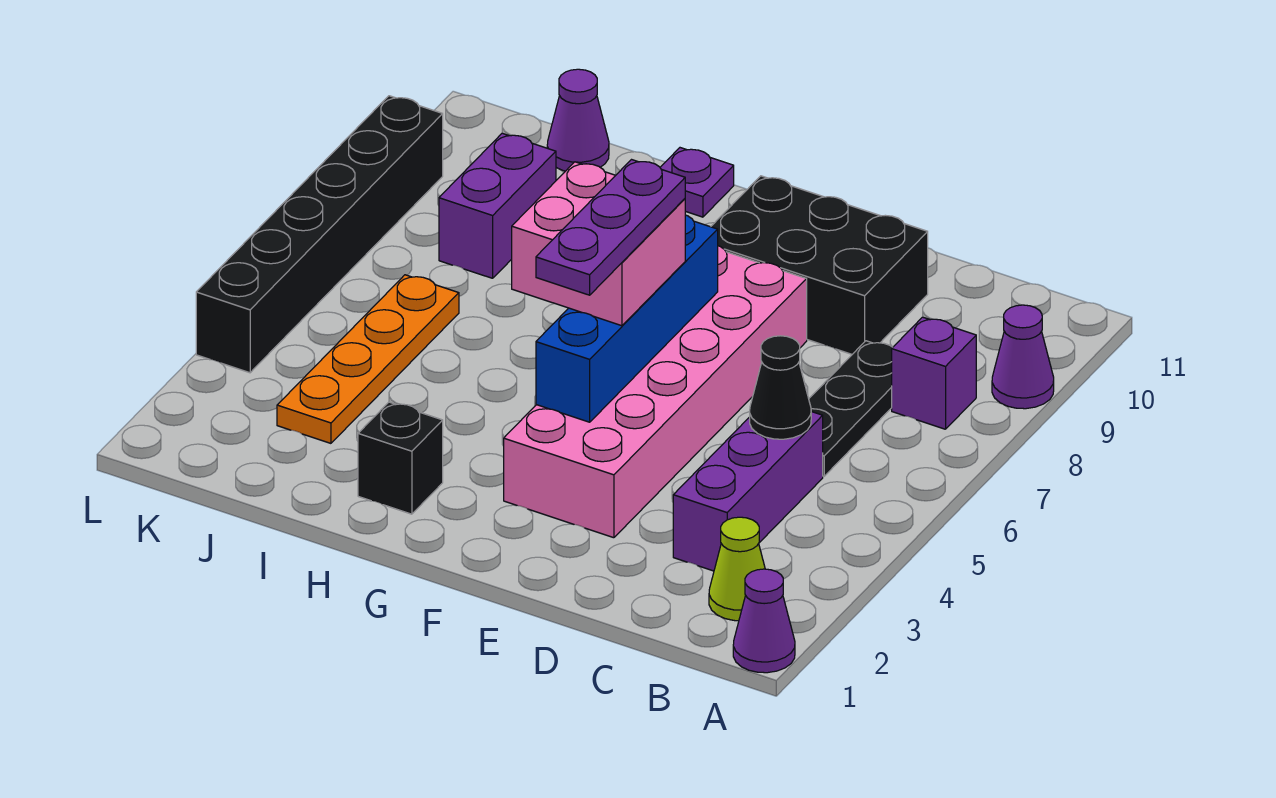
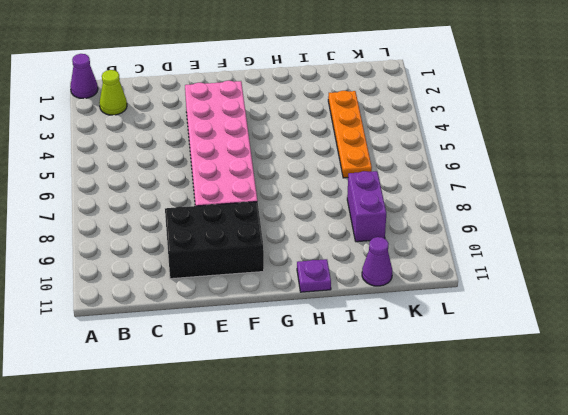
none -> purple cone A9 level 1
none -> purple brick B8 level 1
none -> purple brick C3:C5 level 1

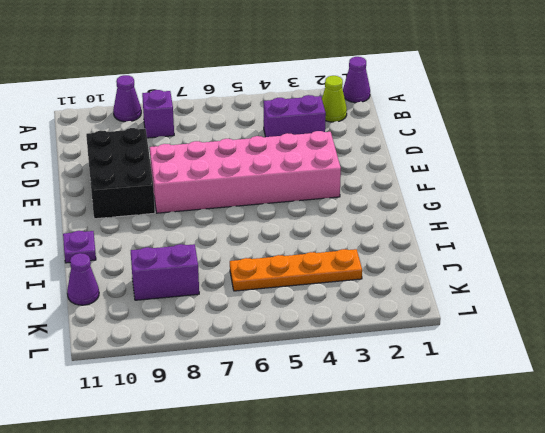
purple brick C3:C4 level 1 -> purple brick C3:C5 level 1
none -> black plate C6:C8 level 1
none -> black brick H2 level 1
none -> black brick L4:L9 level 1

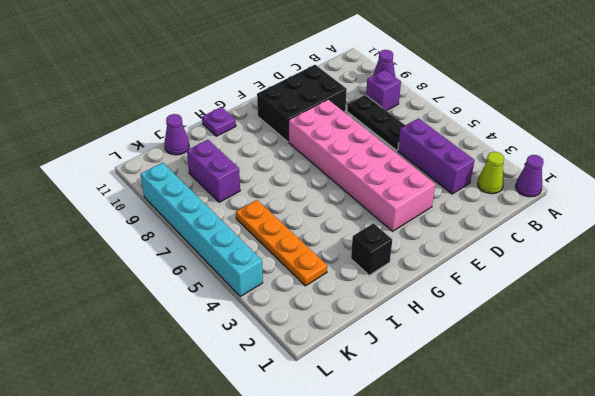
cyan brick L4:L9 level 1 -> black brick L4:L9 level 1
none -> black cone C5 level 2
none -> blue brick F4:F7 level 2
none -> pink brick F5:G6 level 3

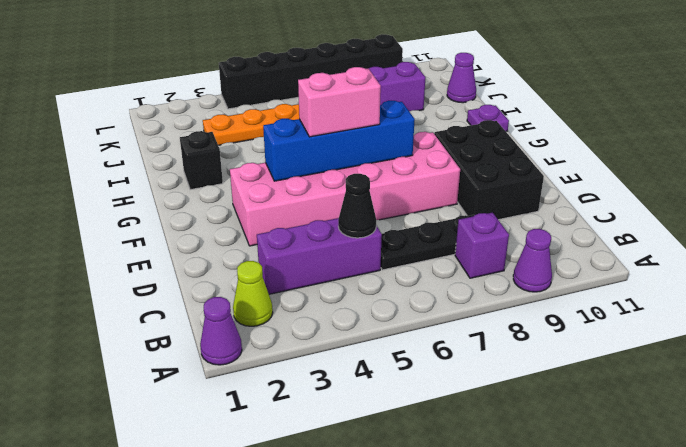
pink brick F5:F6 level 3 -> pink brick F5:G6 level 3
none -> purple plate F4:F6 level 4

